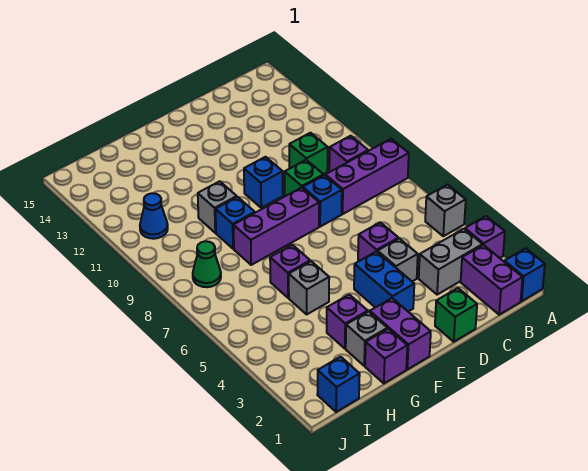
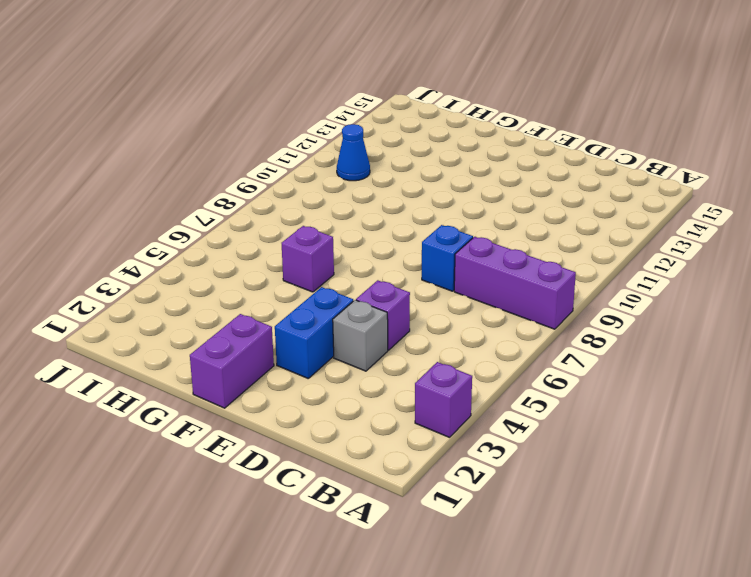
none -> blue brick A1 level 1
none -> grey brick A5 level 1
none -> purple brick B1:B2 level 1

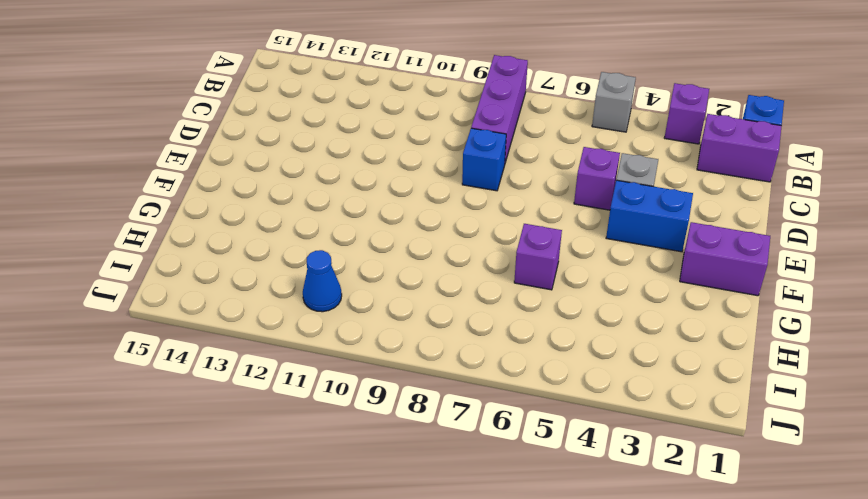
none -> grey brick B3:C3 level 1
none -> purple brick B9 level 1
none -> green brick C10 level 1

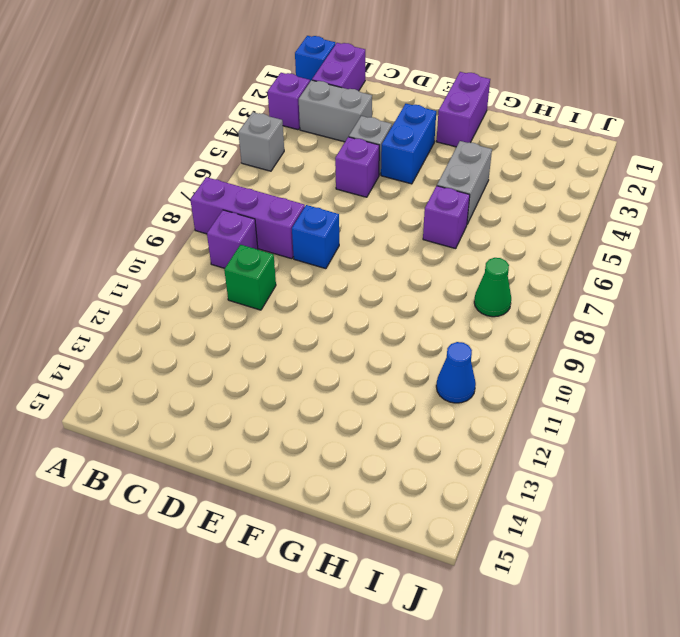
grey brick G4:G5 level 1 -> grey brick G5 level 1
none -> green brick D1 level 1
none -> green brick D9 level 1
none -> purple brick E8:G8 level 1

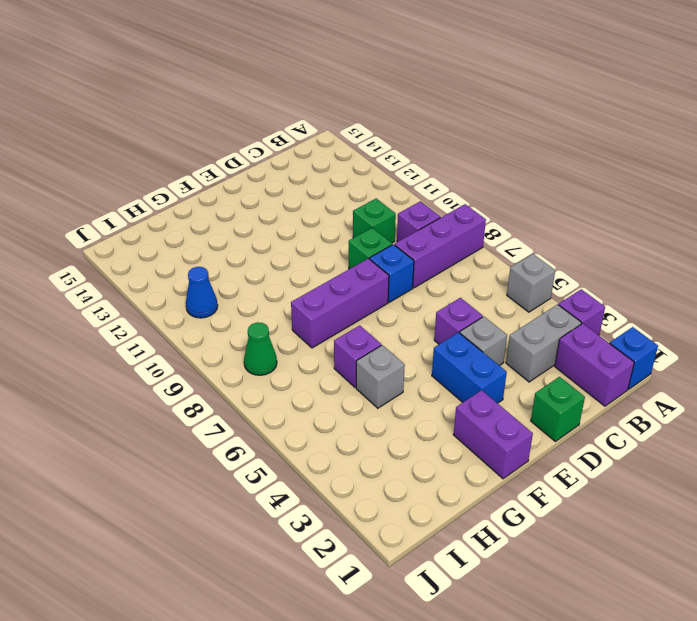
none -> blue brick E10 level 1
none -> purple brick G1 level 1
none -> grey brick G2 level 1

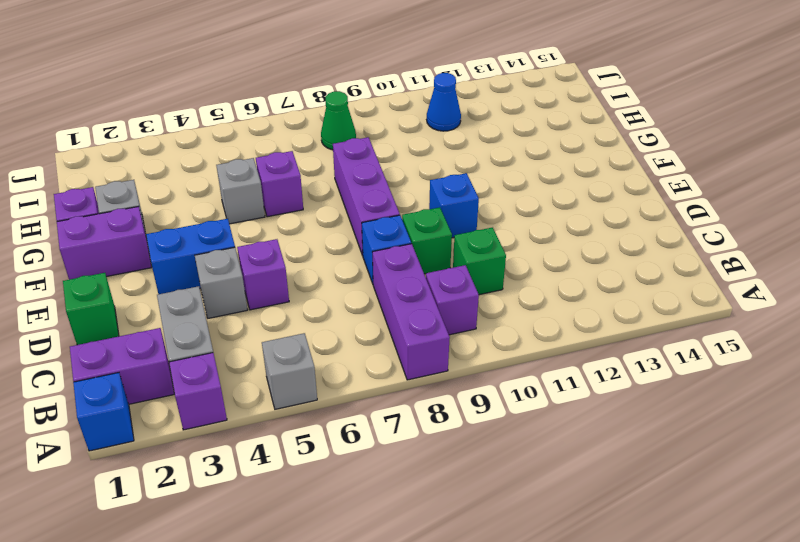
none -> purple brick G3 level 1
none -> blue brick G9 level 1
none -> grey brick G10 level 1

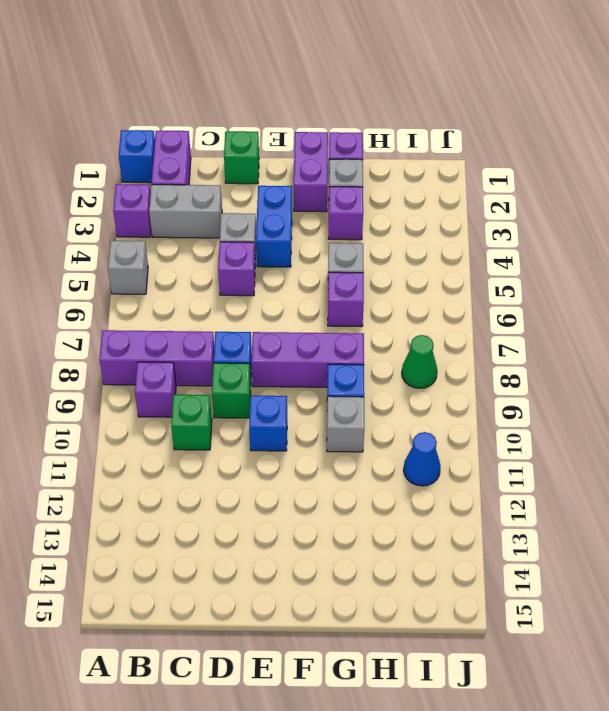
none -> blue brick I1 level 1

